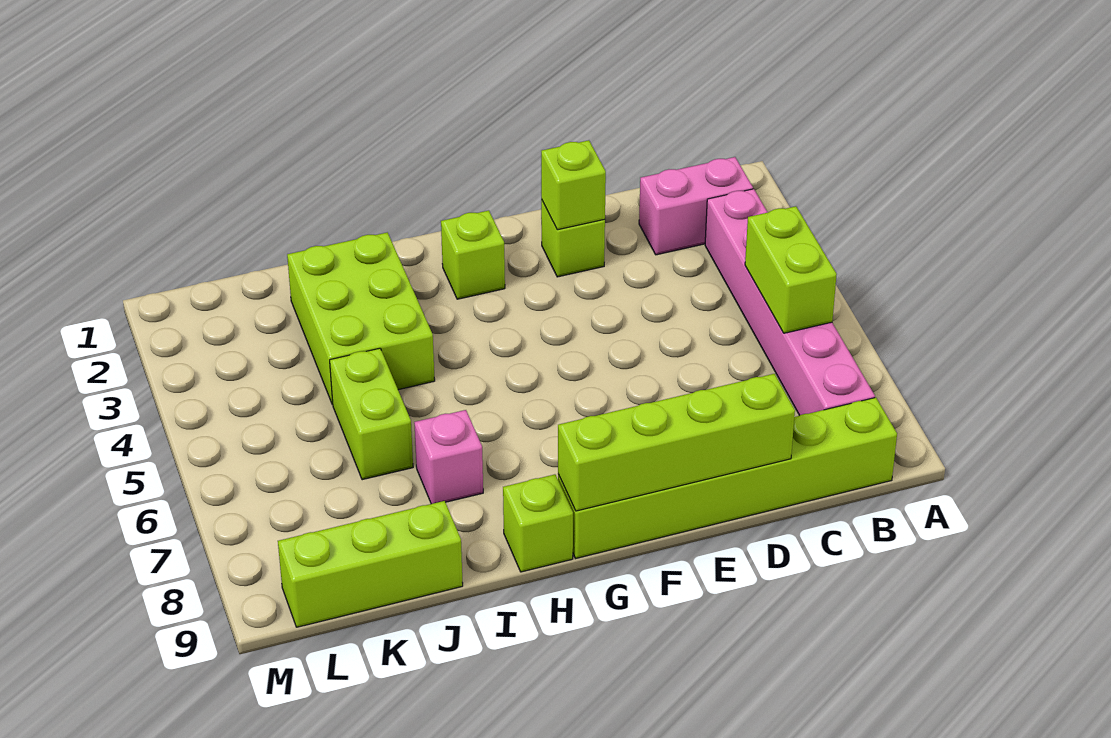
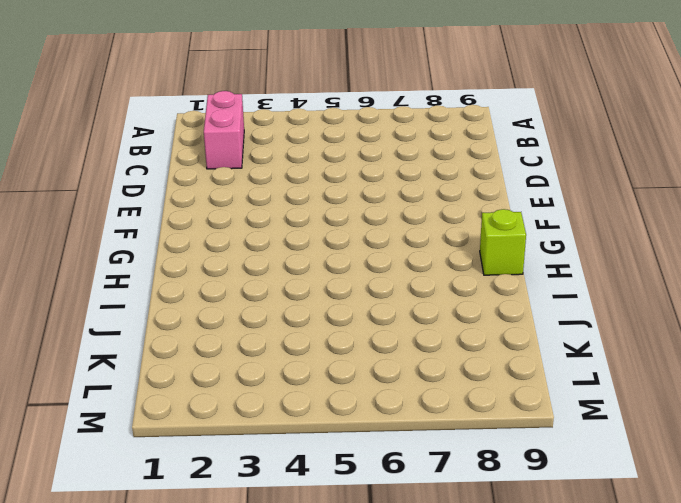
none -> pink brick B3:B8 level 1
none -> lime brick B9:G9 level 1
none -> lime brick E2 level 1

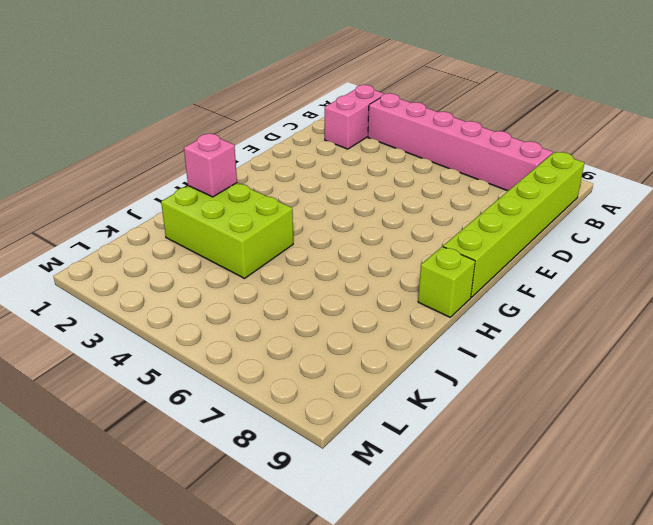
pink brick I2 level 2 -> pink brick I7 level 1
none -> lime brick E2 level 1
none -> lime brick G2 level 1
none -> lime brick J5:J6 level 1

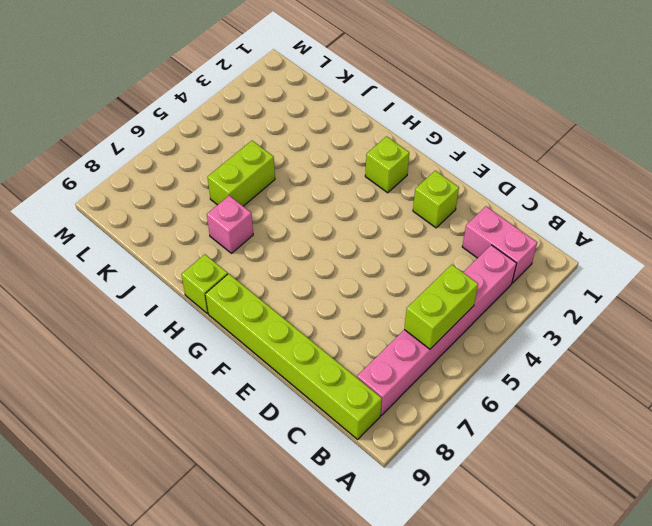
none -> lime brick I2:J4 level 1
none -> lime brick J9:L9 level 1
none -> lime brick D9:G9 level 2

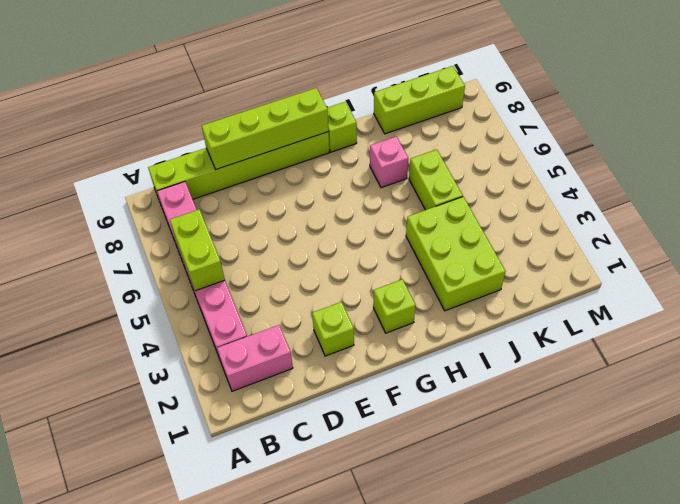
none -> lime brick E2 level 2

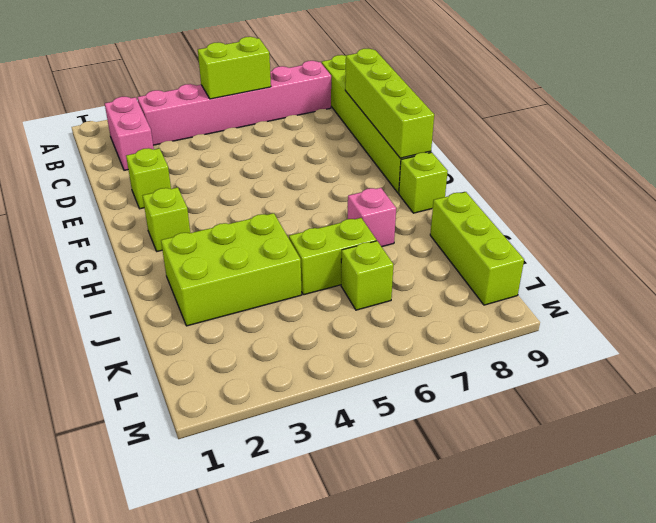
lime brick K6 level 1 -> lime brick E2 level 2

